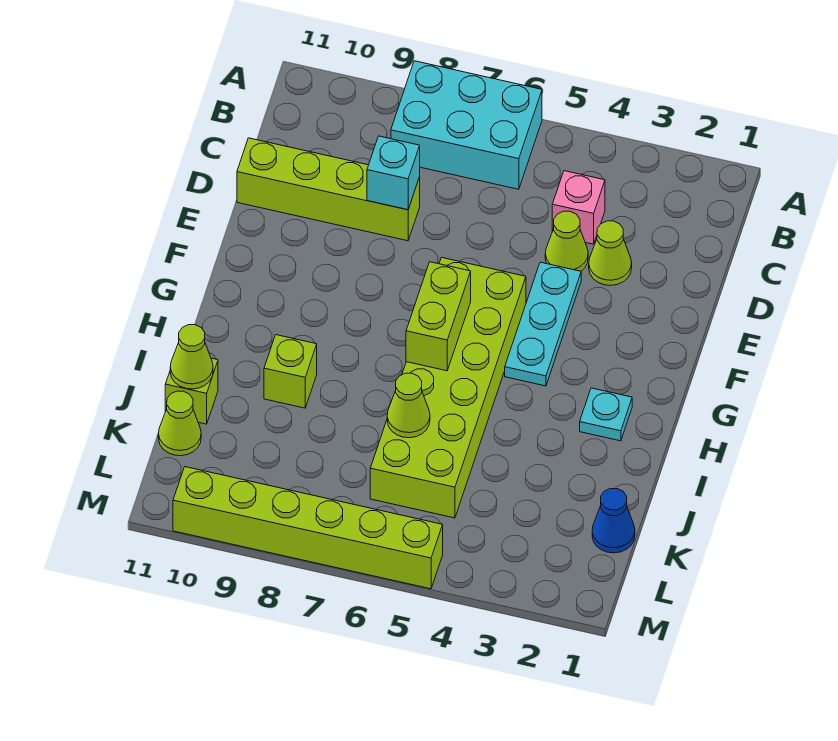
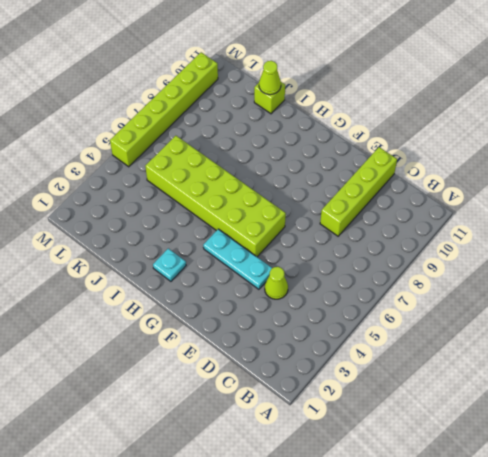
none -> cyan brick A6:B8 level 1
none -> pink brick C4 level 1
none -> lime cone D3 level 1

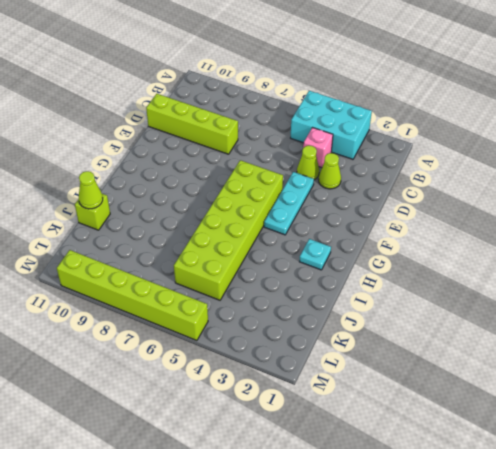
cyan brick A3:B5 level 1 -> cyan brick A6:B8 level 1
none -> lime brick I9 level 1
none -> blue cone K1 level 1
none -> lime cone K11 level 1

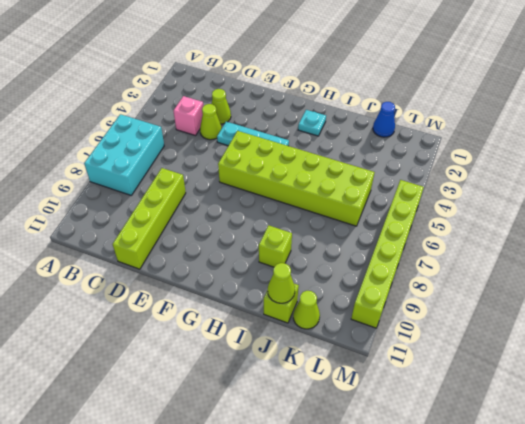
none -> cyan brick D8 level 2
none -> lime brick G6:H6 level 2
none -> lime cone J6 level 2

